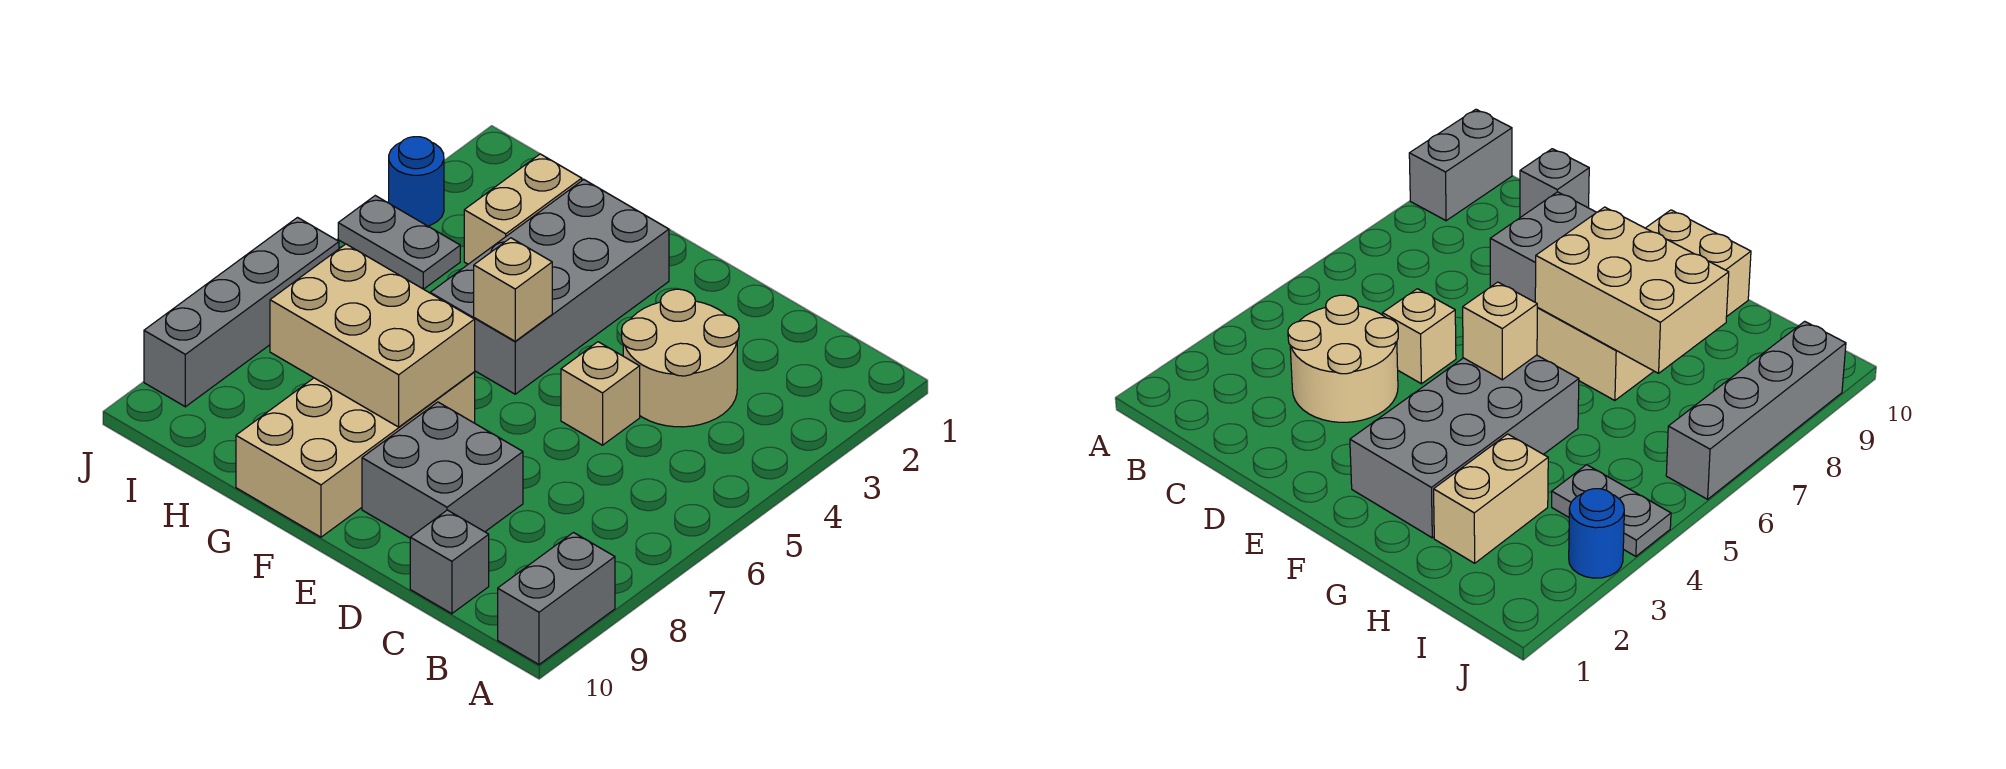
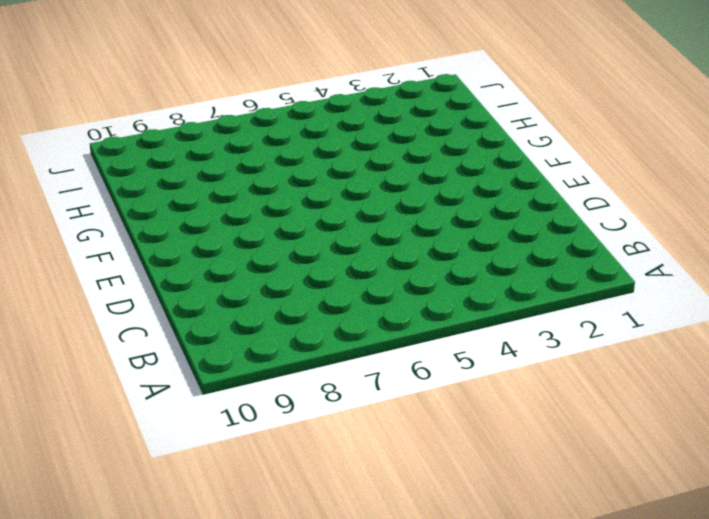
none -> grey brick A9:A10 level 1
none -> tan round brick C3:D4 level 1
none -> grey brick C10 level 1

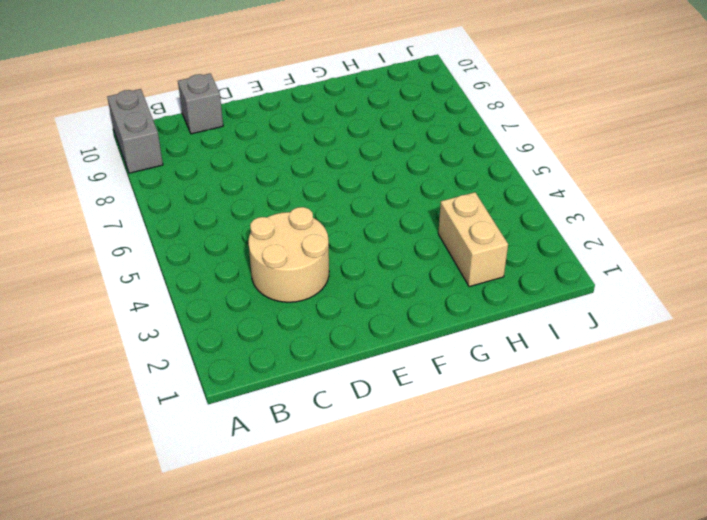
none -> tan brick D5 level 1
none -> grey brick D8:E9 level 1
none -> grey brick F2:G5 level 1

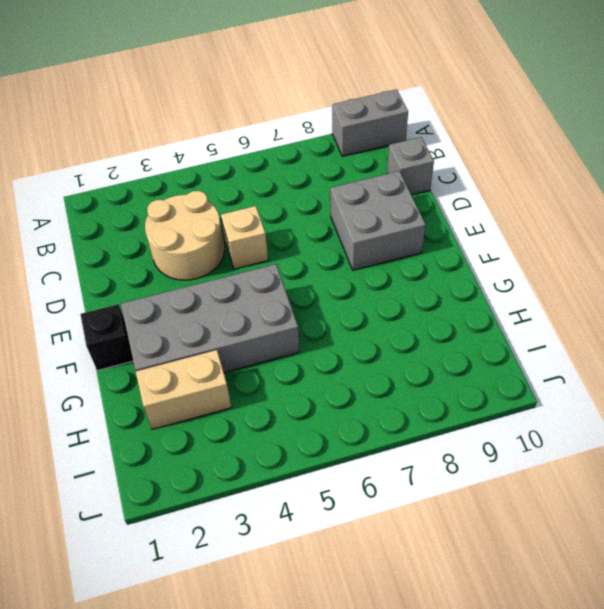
black brick F1 level 1 -> none
none -> tan brick F7:G10 level 1
none -> grey plate I4:J4 level 1
none -> blue round brick J3 level 1

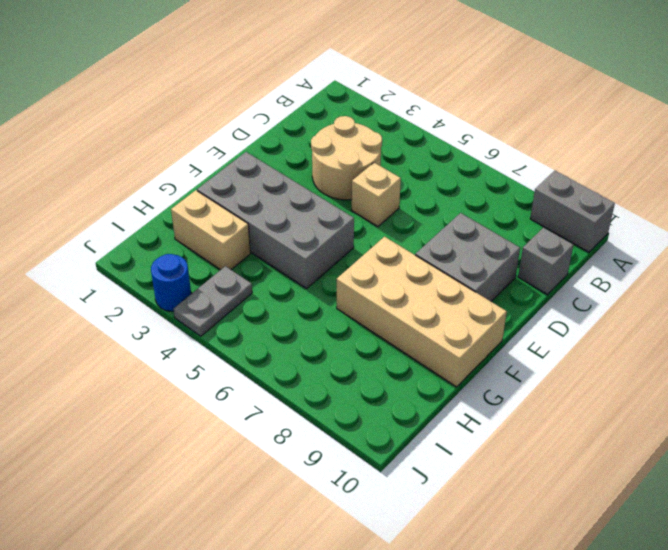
none -> grey brick J6:J9 level 1
none -> tan brick F5 level 2
none -> tan brick F7:H8 level 2

